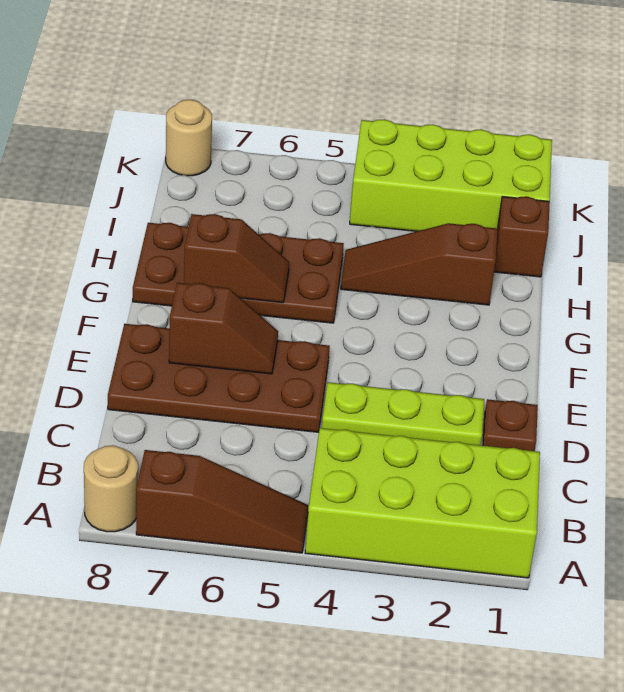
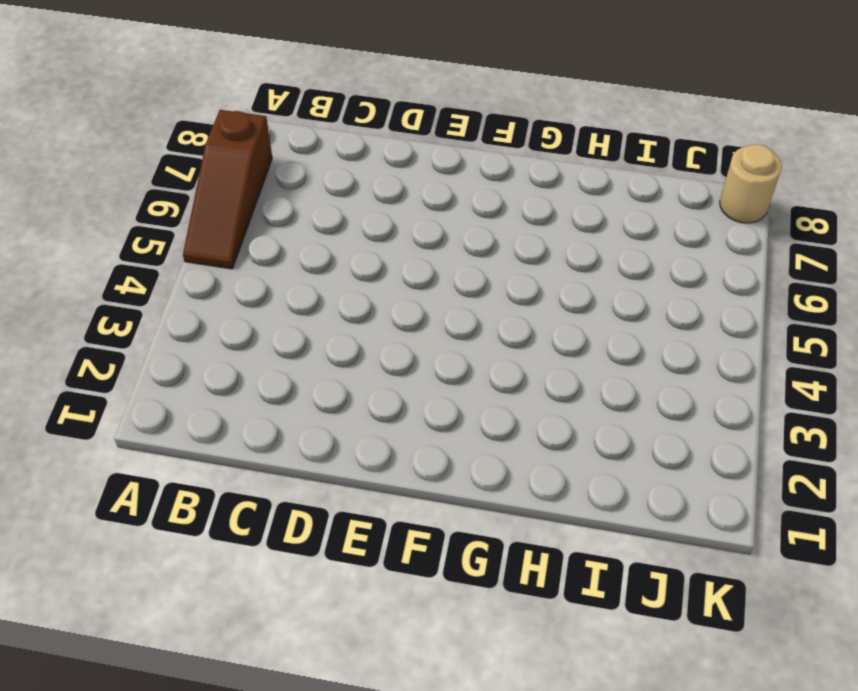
none -> lime brick A1:B4 level 1
none -> tan round brick A8 level 1
none -> brown plate D1 level 1

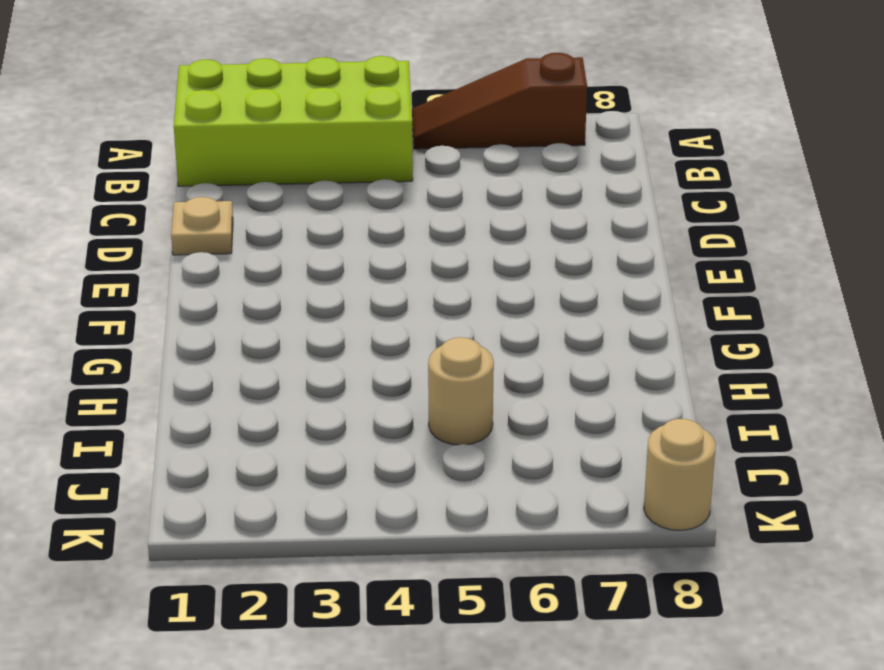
tan plate D1 level 1 -> brown plate D1 level 1
tan round brick I5 level 1 -> tan round brick A8 level 1
none -> lime plate D2:D4 level 1
none -> brown plate D5:E8 level 1
none -> brown plate G5:H8 level 1

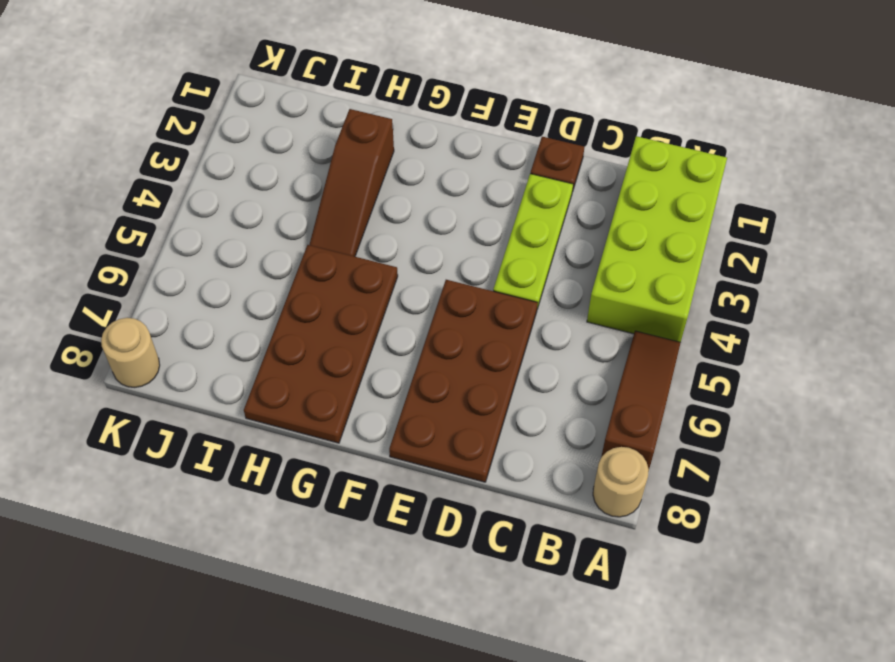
none -> brown brick I1 level 1
none -> lime brick J1:K4 level 1
none -> brown slope E6:E7 level 2 top 7

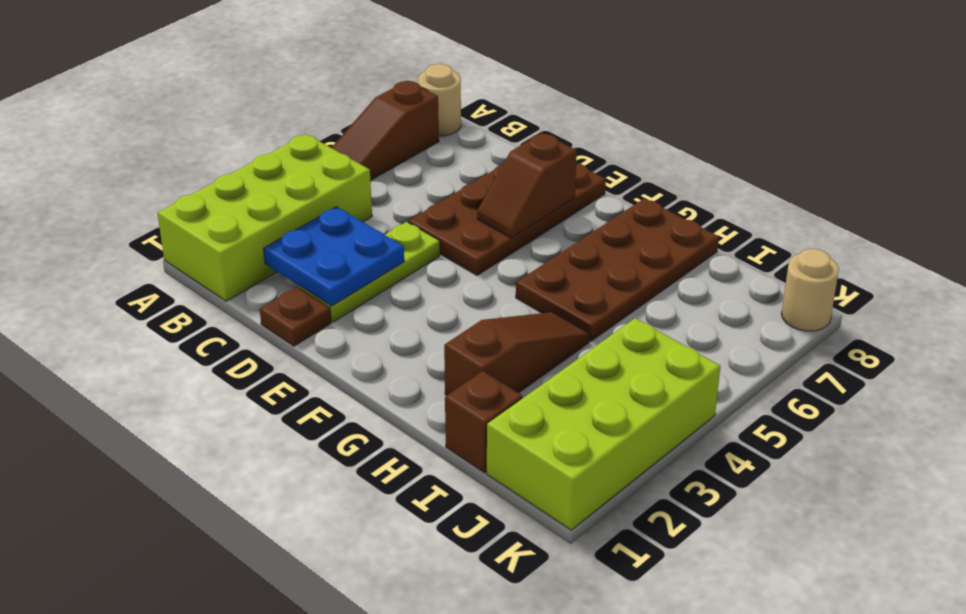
blue plate C2:D3 level 2 -> none
none -> brown slope G6:G7 level 2 top 7

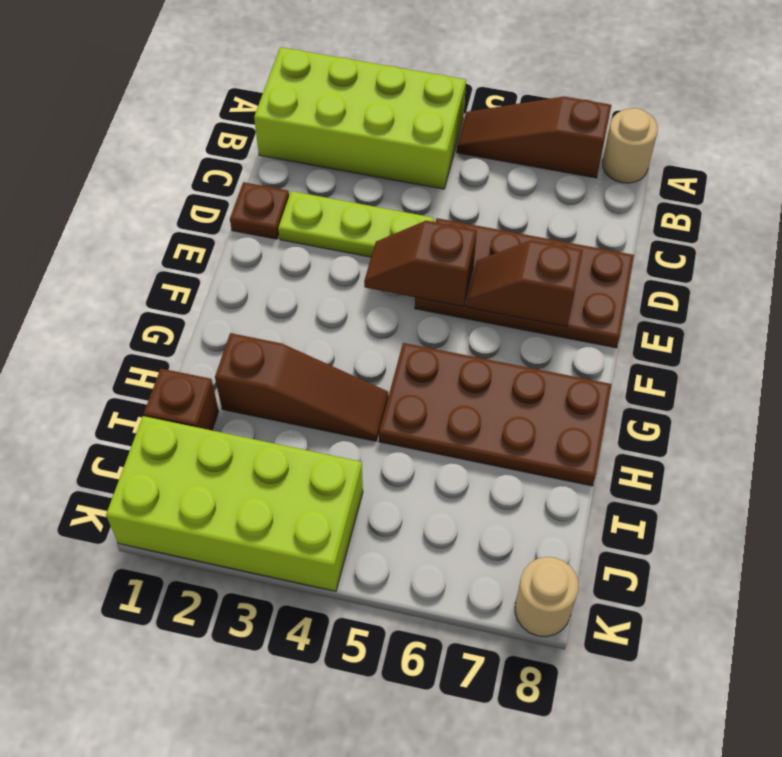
brown slope E4:E5 level 2 top 5 -> brown slope G6:G7 level 2 top 7

